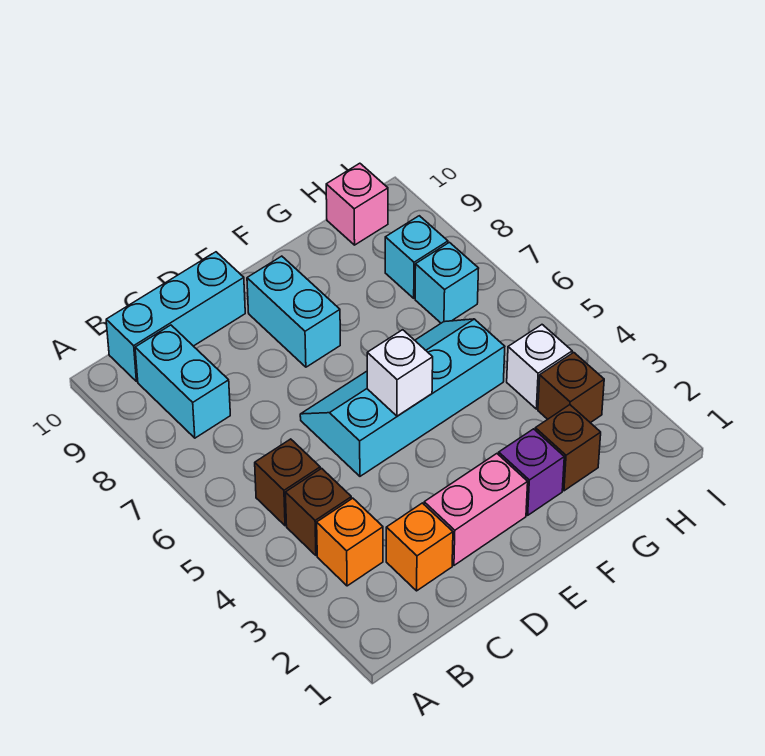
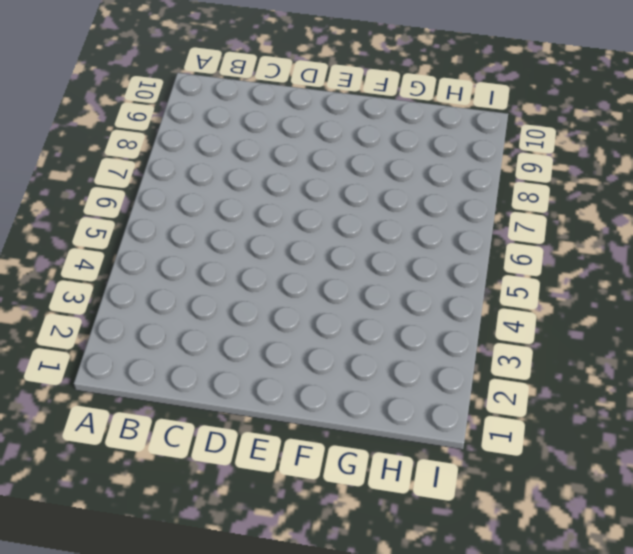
none -> orange brick B3 level 1
none -> brown brick B4 level 1
none -> brown brick B5 level 1

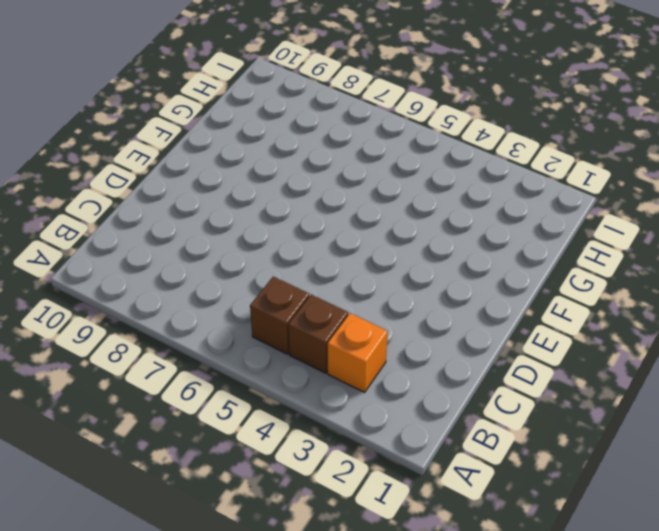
none -> cyan brick B8:B9 level 1
none -> cyan brick B10:D10 level 1
none -> orange brick C2 level 1

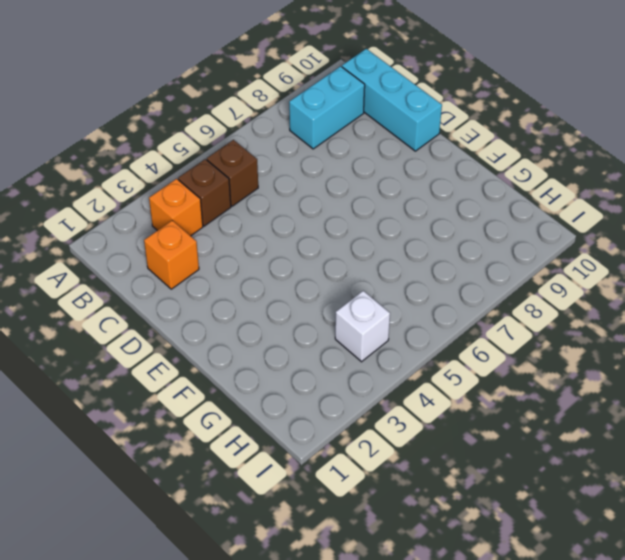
none -> pink brick D2:E2 level 1
none -> cyan slope D5:G6 level 1 top 5
none -> cyan brick E8:E9 level 1

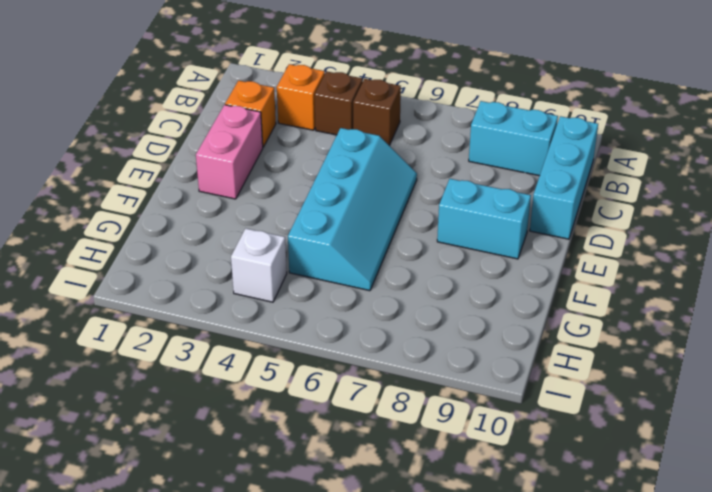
none -> purple brick F2 level 1
none -> brown brick G2 level 1
none -> brown brick H3 level 1

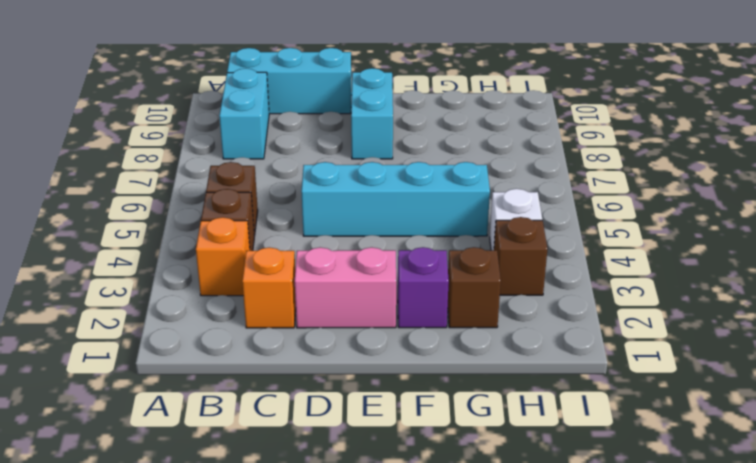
none -> cyan brick H7 level 1
none -> cyan brick H8 level 1
none -> pink brick H10 level 1

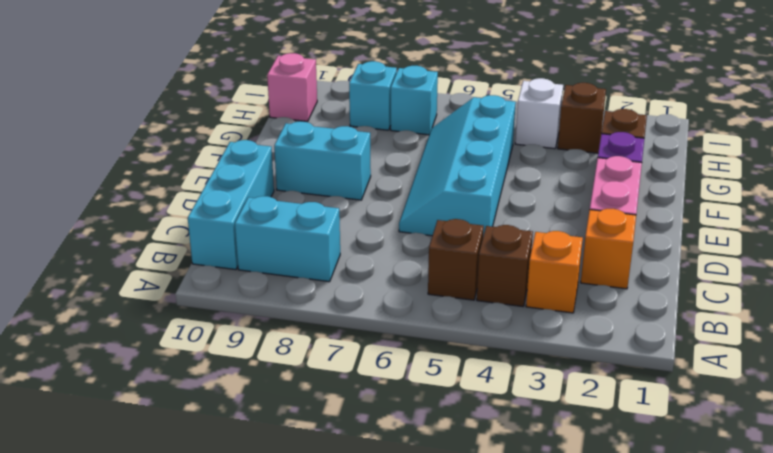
none -> white brick E5 level 2

